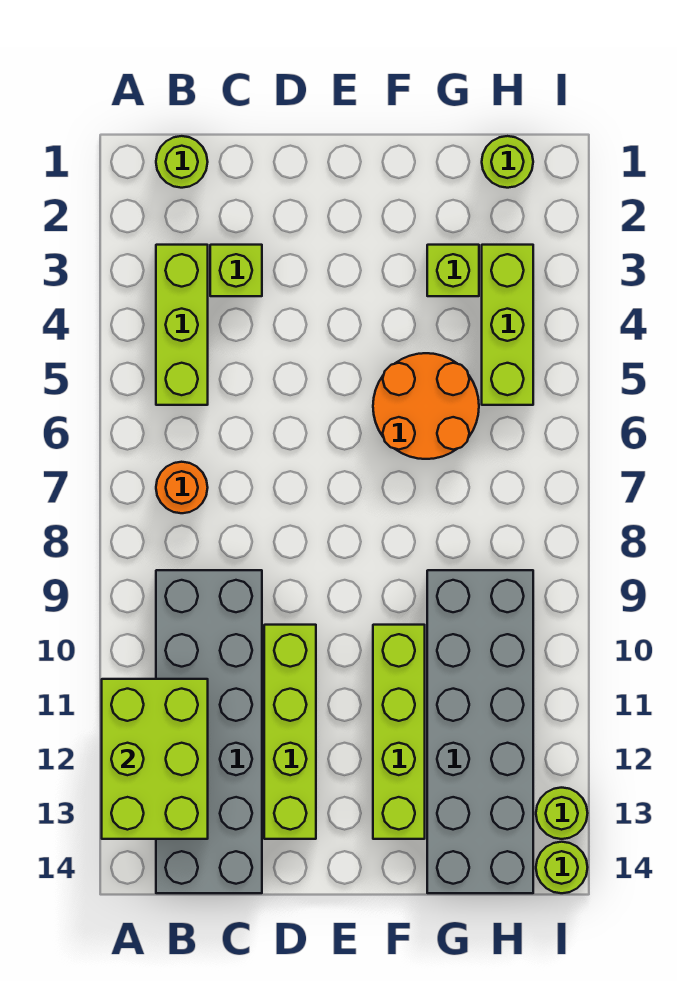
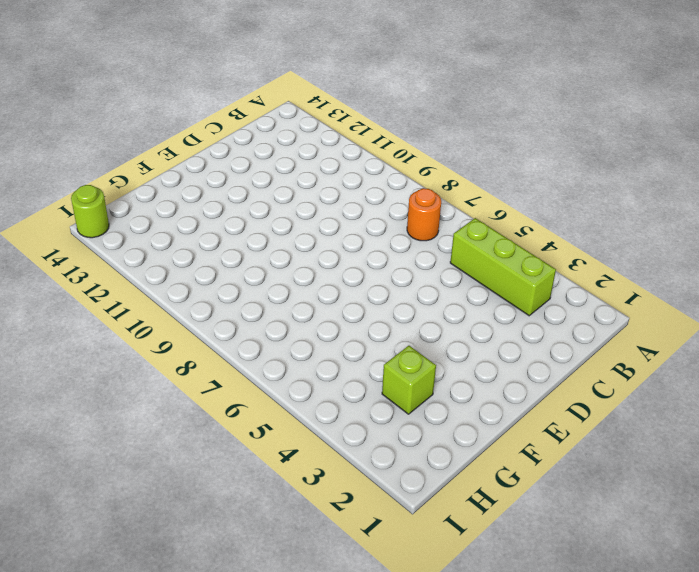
none -> lime round brick B1 level 1
none -> grey brick B9:C14 level 1
none -> lime brick C3 level 1

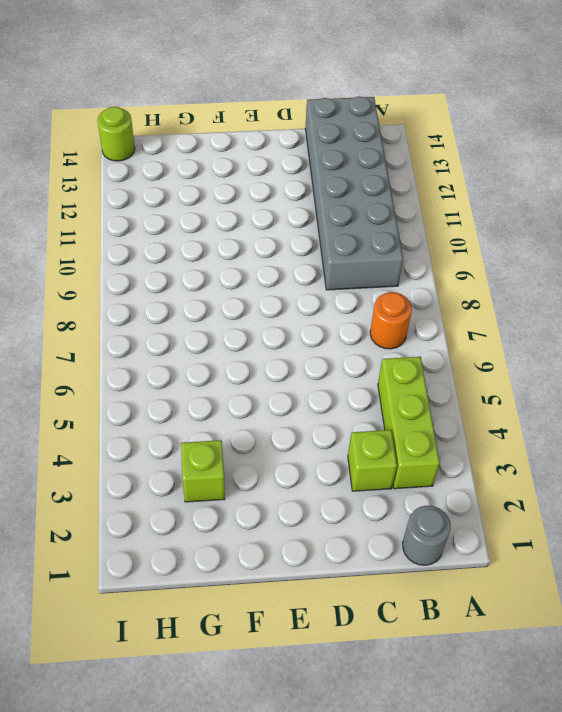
grey round brick B1 level 1 -> lime round brick B1 level 1
none -> lime brick D10:D13 level 1
none -> orange round brick F5:G6 level 1
none -> lime brick F10:F13 level 1

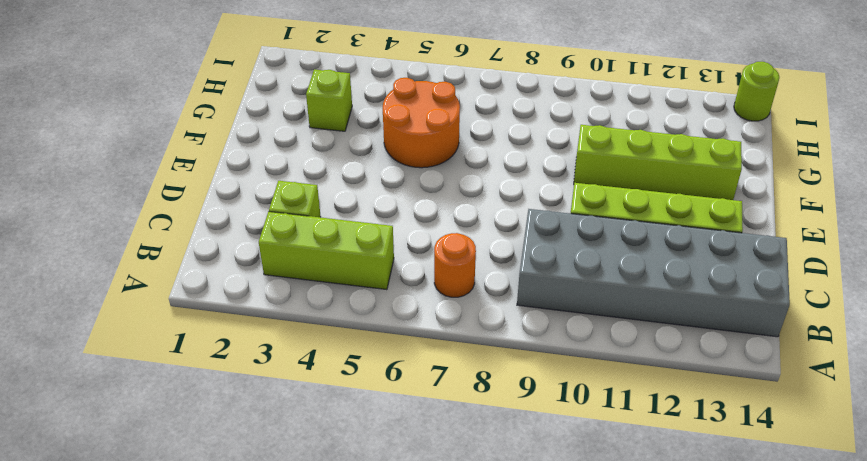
none -> lime round brick B1 level 1
none -> grey brick G9:H14 level 1
none -> lime round brick H1 level 1

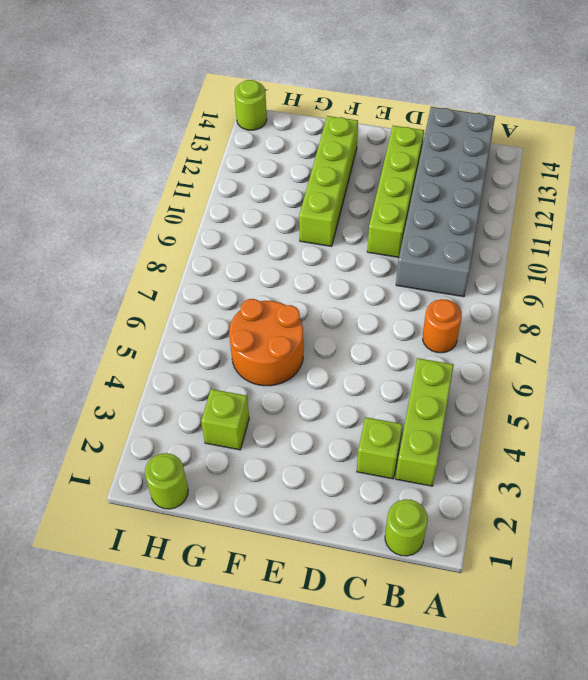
none -> grey brick G9:H14 level 1
none -> lime brick H3:H5 level 1
none -> lime round brick I13 level 1

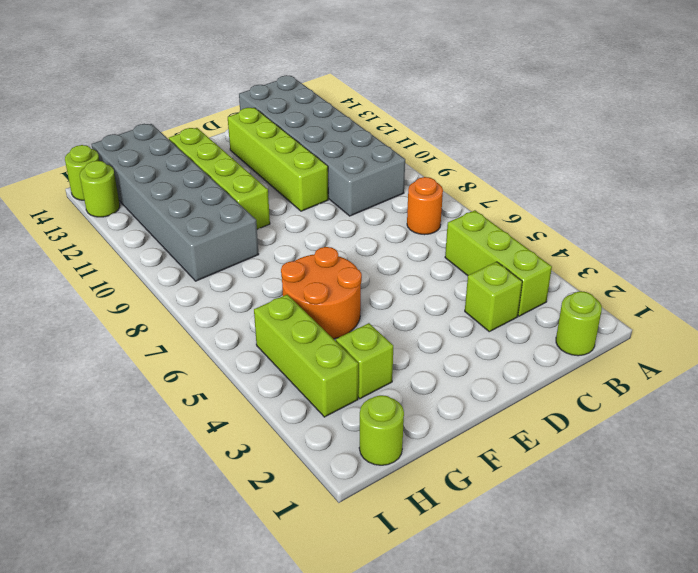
none -> lime brick A11:B13 level 2

